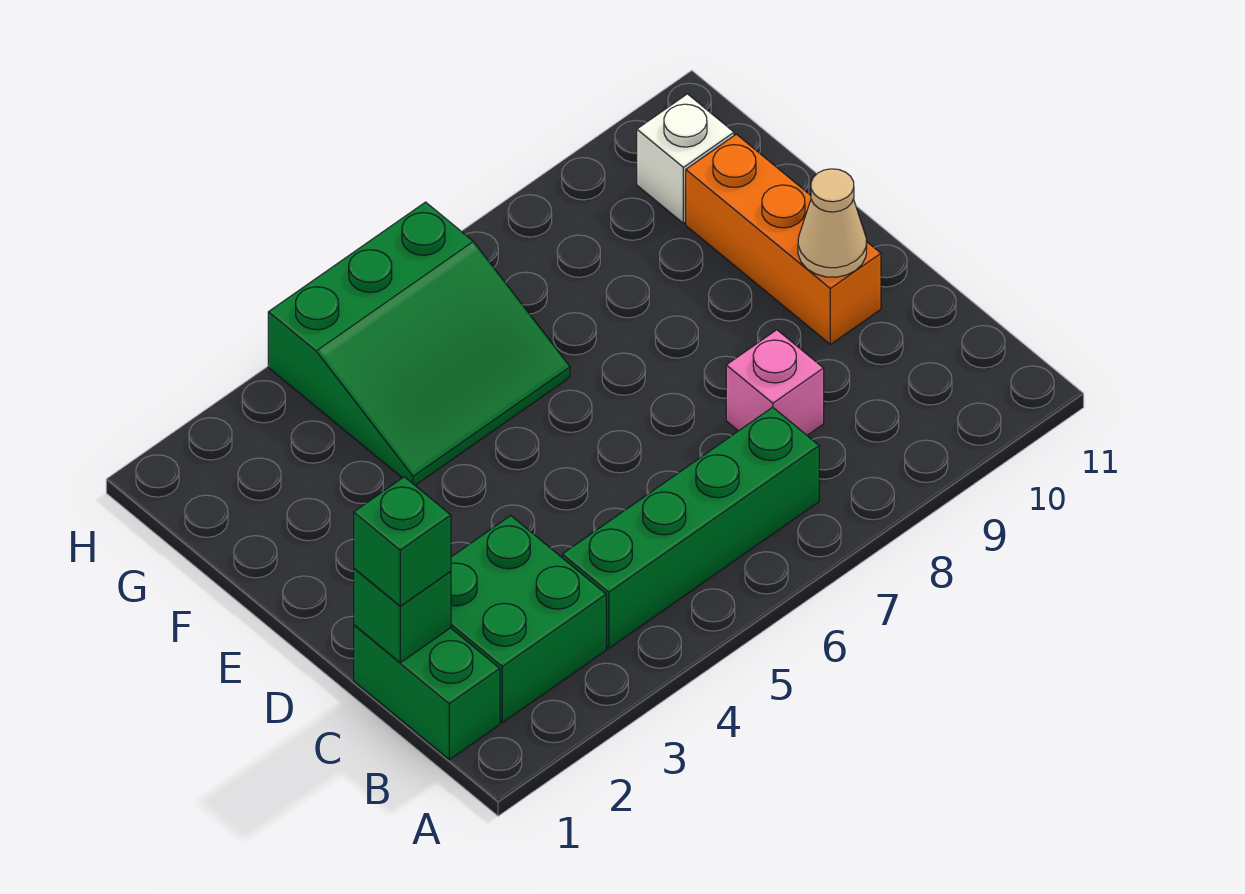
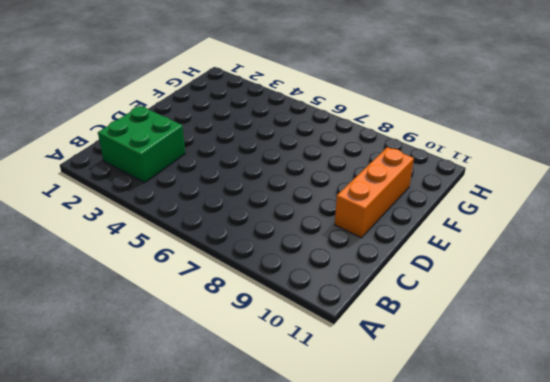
none -> green brick B1:C1 level 1
none -> green brick B4:B7 level 1

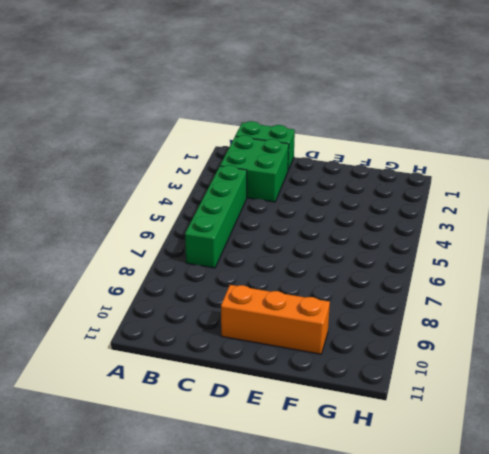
none -> pink brick C8 level 1
none -> green slope F4:H6 level 1 top H

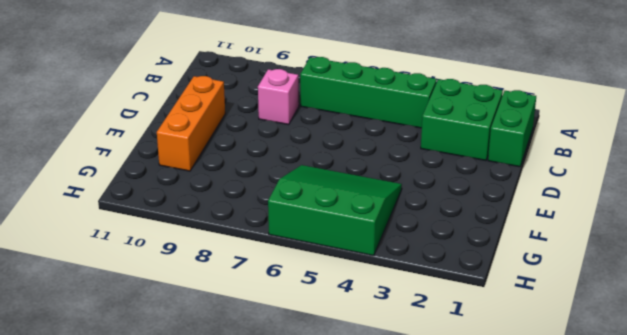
none -> white brick G10 level 1
none -> green brick C1 level 2

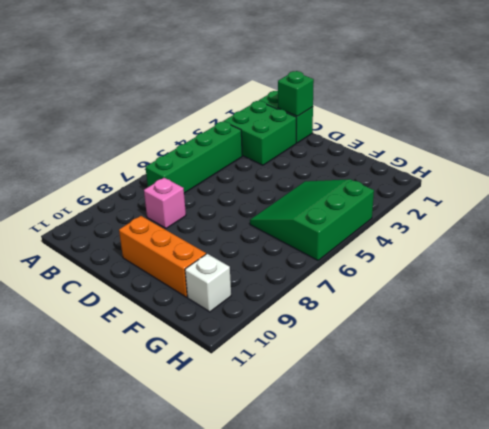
none -> tan cone D10 level 2
none -> green brick C1 level 3

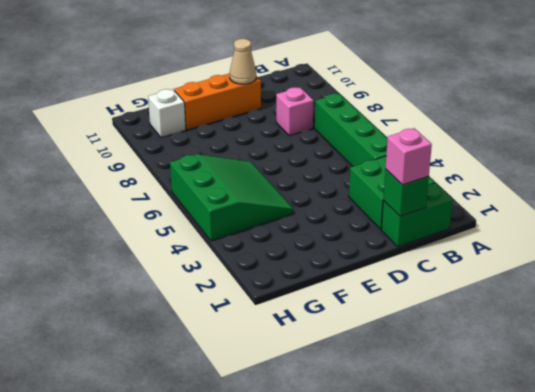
pink brick C1 level 3 -> green brick C1 level 3

